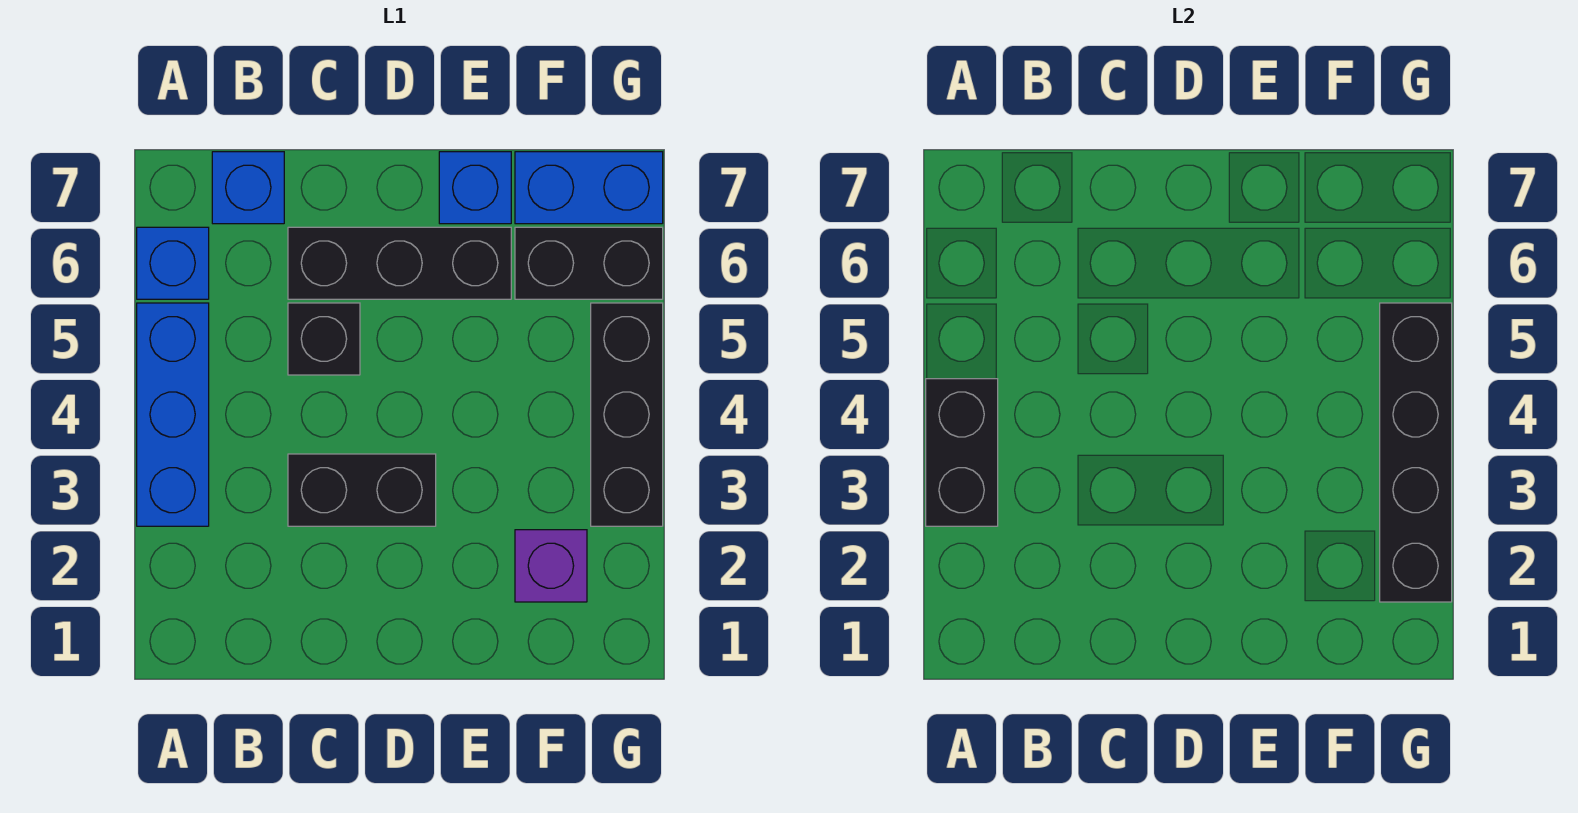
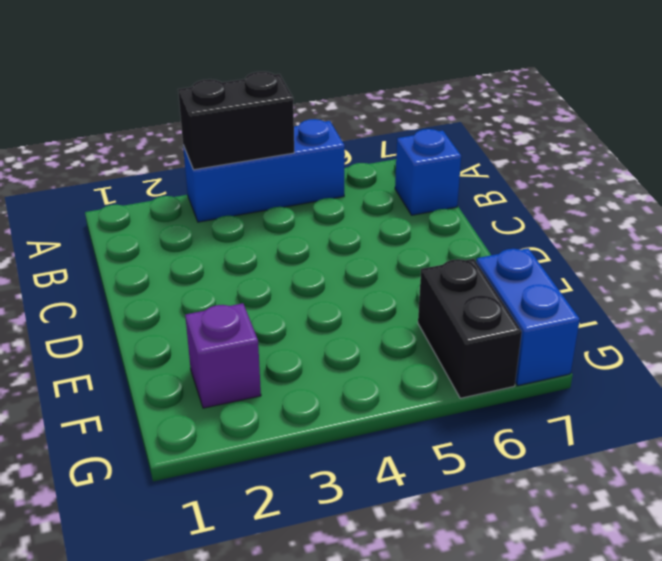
none -> blue brick A6 level 1
none -> black brick C3:D3 level 1
none -> black brick C5 level 1

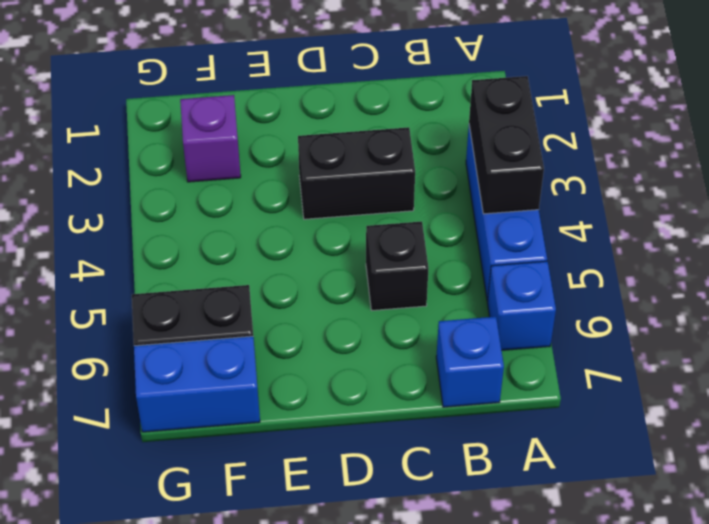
none -> black brick C6:E6 level 1
none -> blue brick E7 level 1
none -> black brick G3:G5 level 1

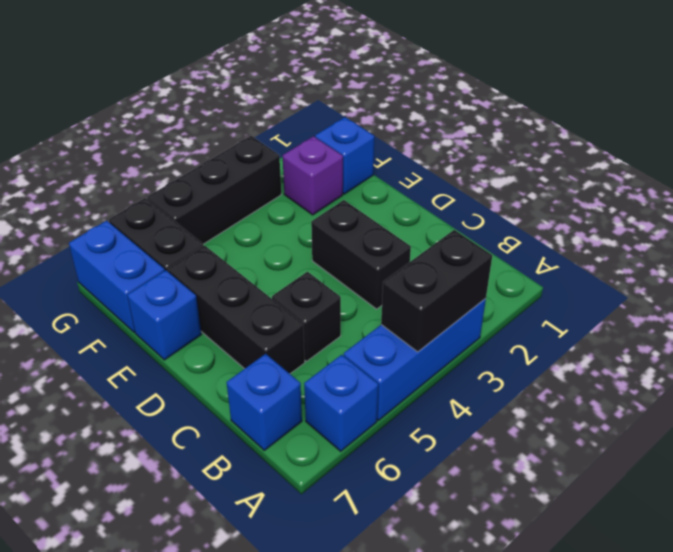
blue brick F1 level 1 -> none
none -> black brick G2:G5 level 2

